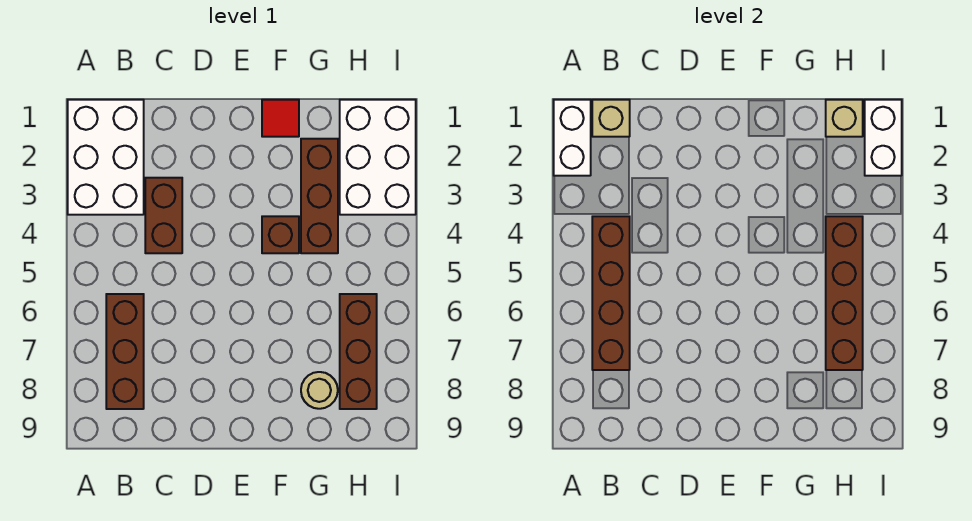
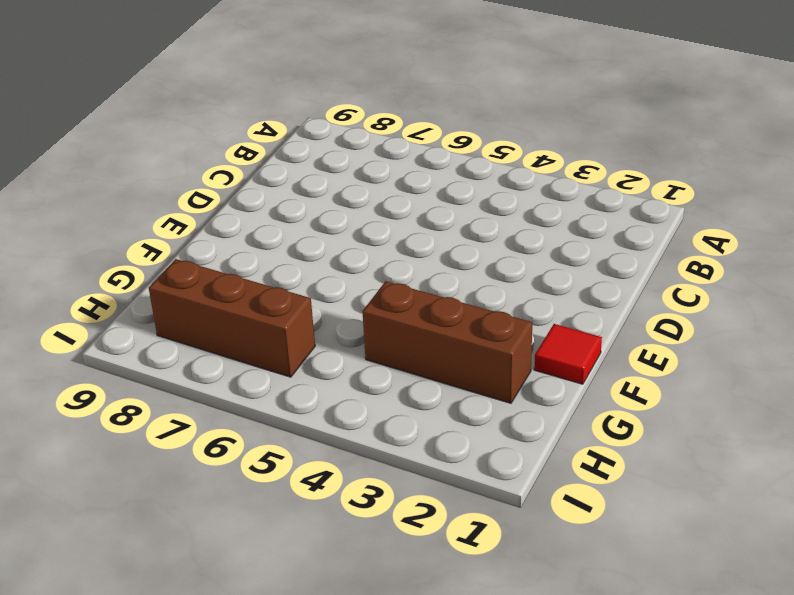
none -> white brick A1:B3 level 1
none -> brown brick B6:B8 level 1
none -> brown brick C3:C4 level 1

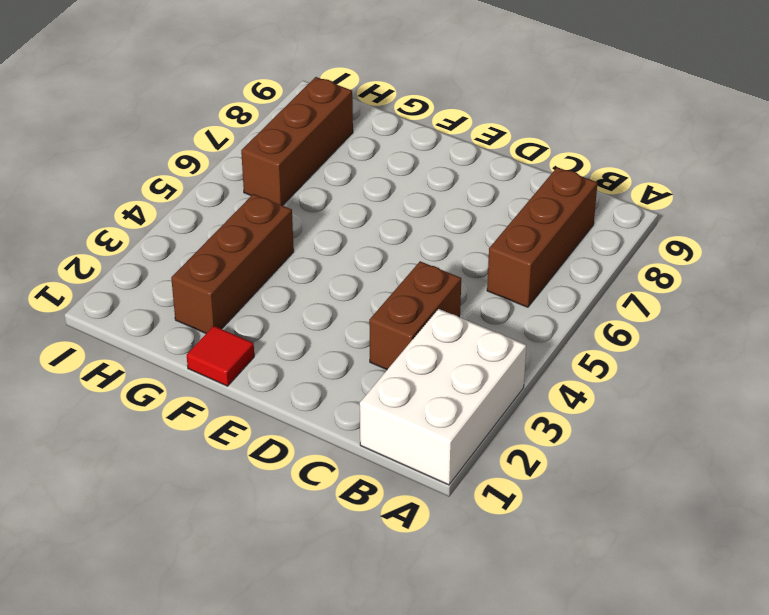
none -> brown brick F4 level 1
none -> tan round brick G8 level 1
none -> white brick H1:I3 level 1

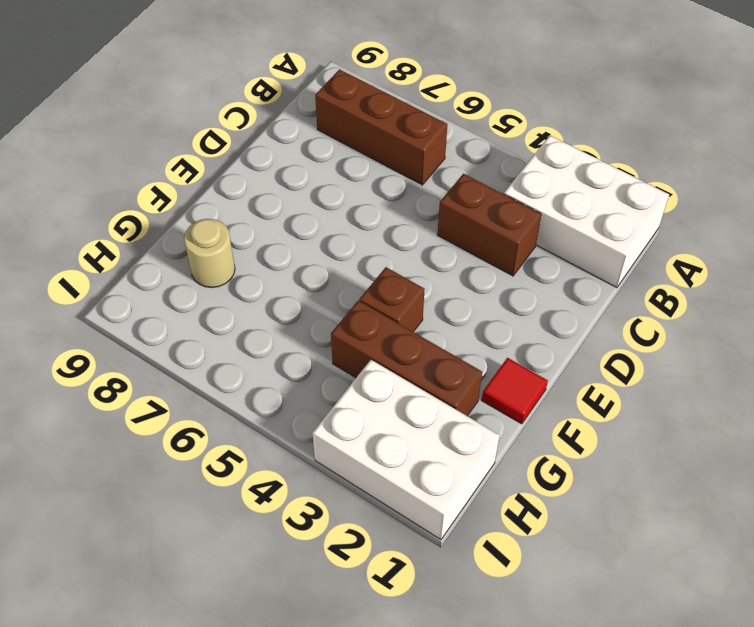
none -> brown brick H6:H8 level 1
none -> white brick A1:A2 level 2
none -> tan brick B1 level 2

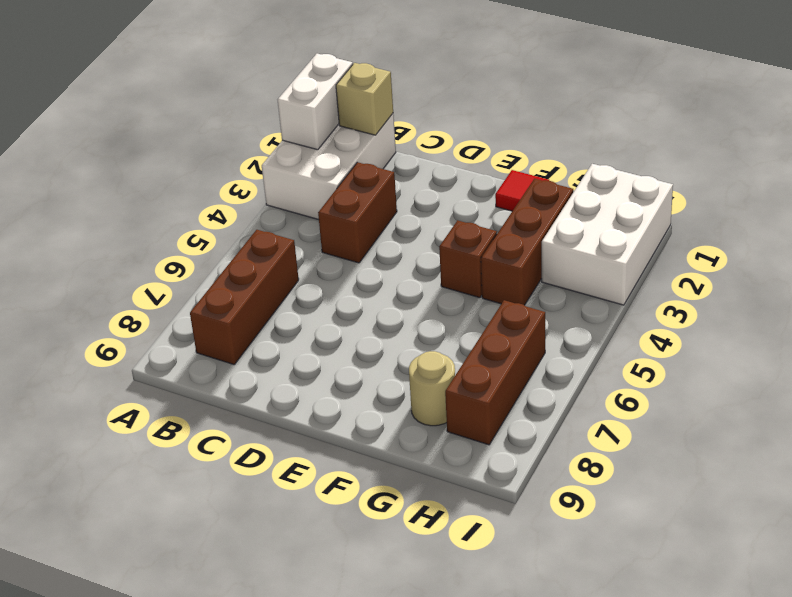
none -> brown brick B4:B7 level 2
none -> tan brick H1 level 2
none -> brown brick H4:H7 level 2

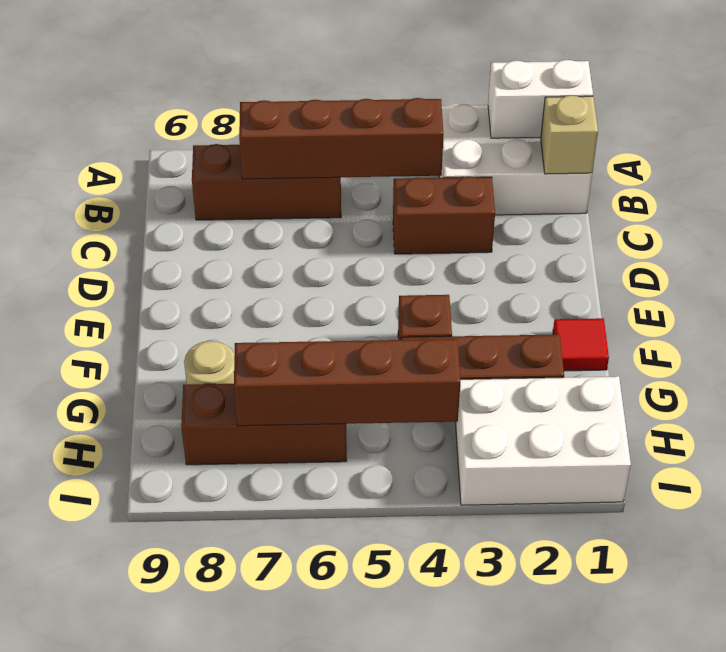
none -> tan brick H1 level 2
none -> white brick I1:I2 level 2

